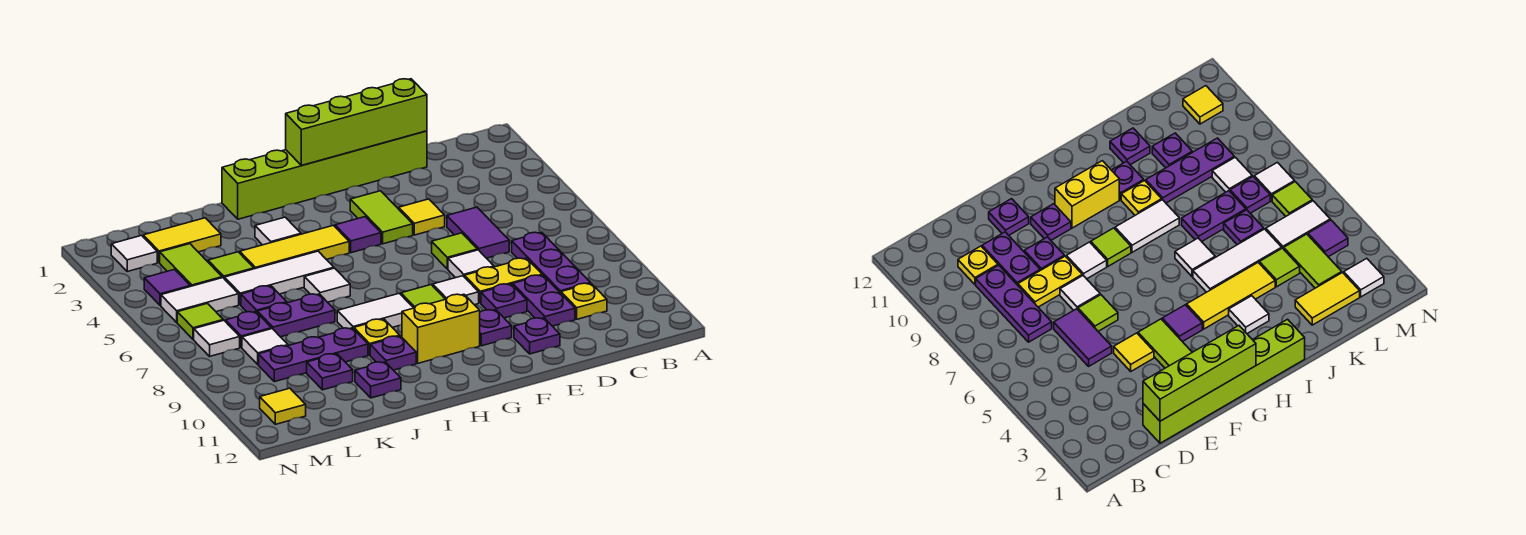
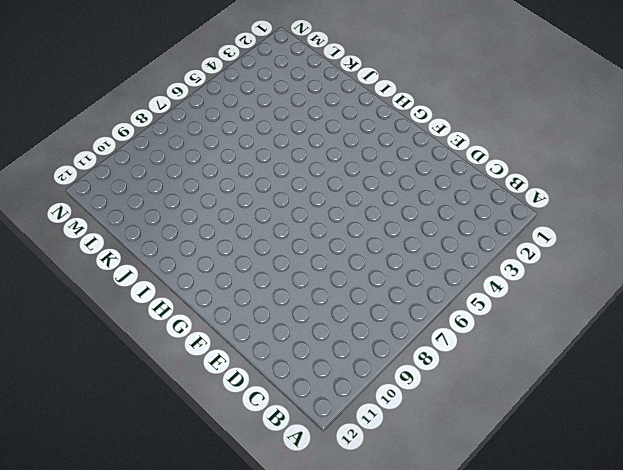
none -> purple plate C7:C9 level 1
none -> yellow plate C10 level 1
none -> lime brick D1:I1 level 1
none -> purple tile D5:D6 level 1

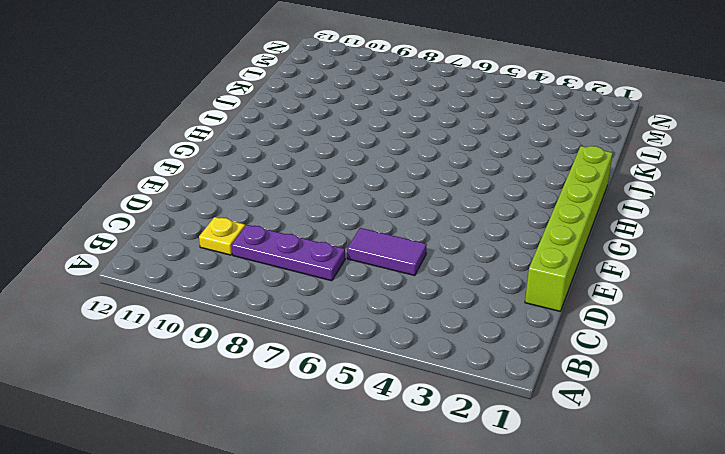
none -> yellow plate D8:E8 level 1
none -> purple plate D9:D10 level 1
none -> yellow tile E4 level 1
none -> lime tile E6 level 1

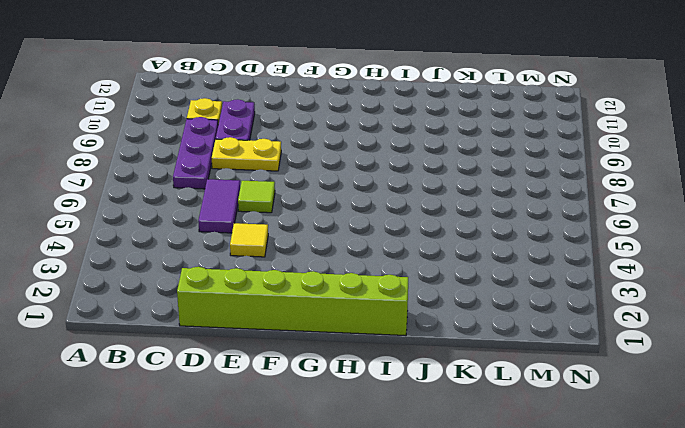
none -> white tile E7 level 1
none -> purple plate E9 level 1
none -> purple plate E11 level 1
none -> lime tile F3:F4 level 1

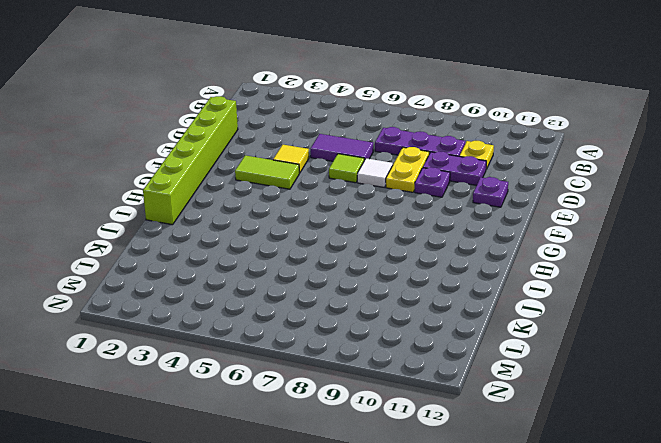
none -> white tile F8 level 1
none -> purple plate F10 level 1
none -> purple tile G4 level 1
none -> lime tile G8 level 1

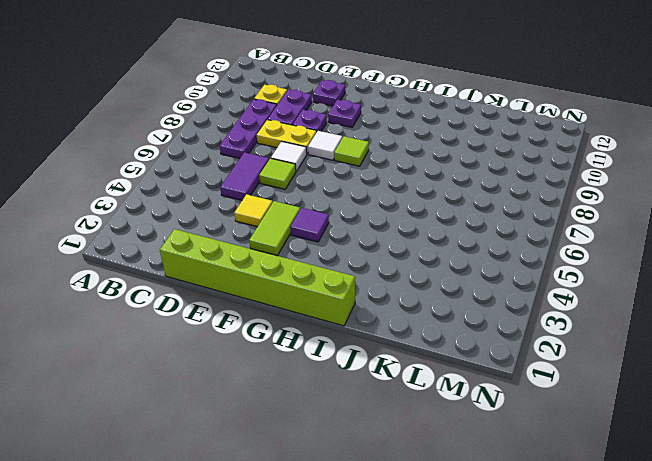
none -> yellow brick G10:H10 level 1
none -> yellow tile H4:J4 level 1
none -> white tile H8:I8 level 1
none -> white tile I3 level 1

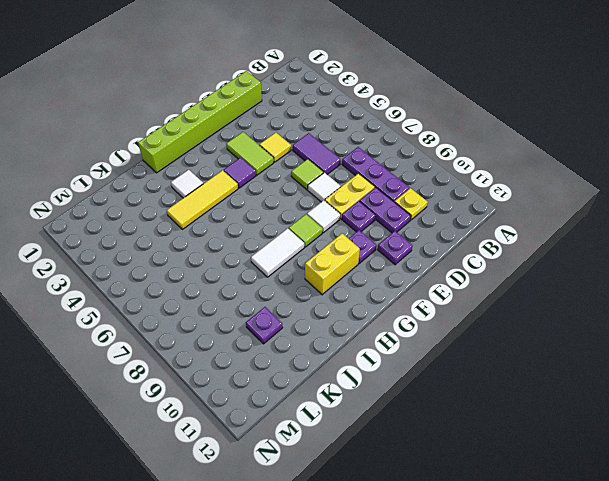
none -> white tile I5:K5 level 1
none -> white tile I6 level 1
none -> yellow plate I9 level 1
none -> purple plate I10 level 1

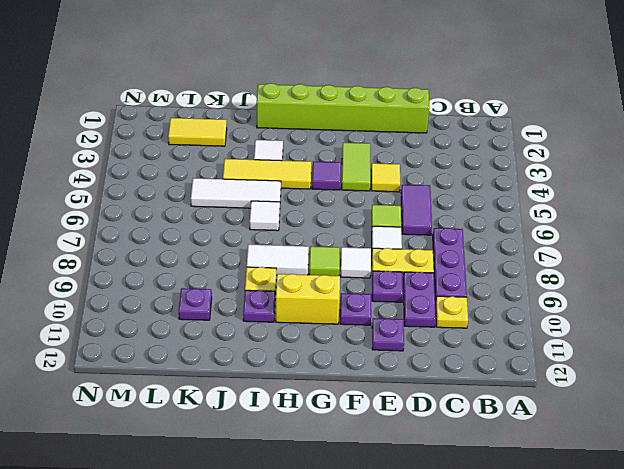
none -> purple plate J7:K7 level 1
none -> purple plate J9:L9 level 1
none -> purple plate J11 level 1
none -> lime tile K4 level 1

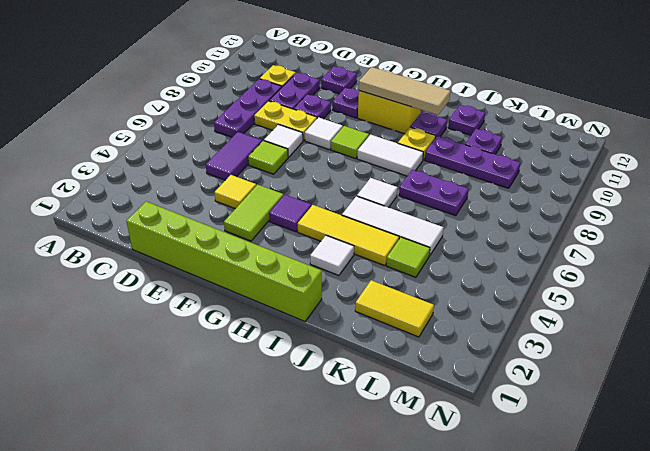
tan tile G10:I10 level 2 -> none
none -> purple plate K6 level 1
none -> lime tile L3:L4 level 1
none -> white tile L5:M5 level 1
none -> purple plate L7 level 1

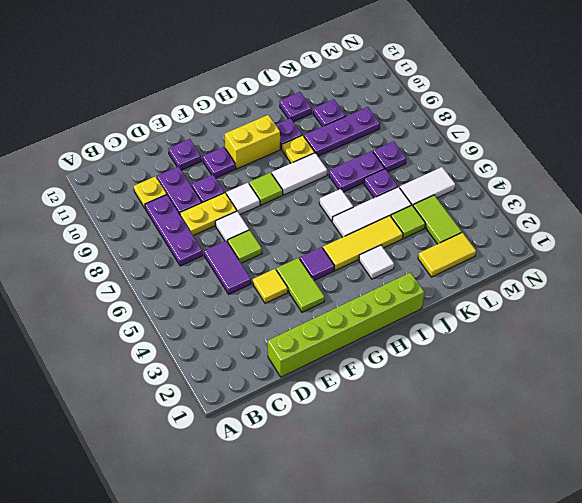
none -> white tile L8 level 1
none -> white tile M2 level 1
none -> purple tile M4 level 1
none -> lime tile M6 level 1

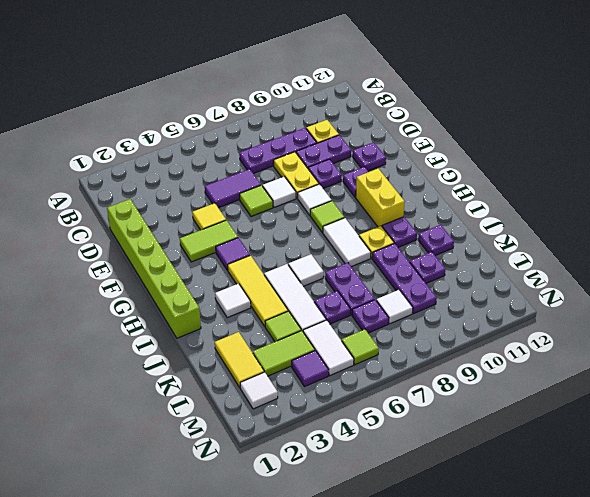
none -> white tile M7 level 1
none -> yellow tile M11 level 1
none -> lime brick D1:G1 level 2

